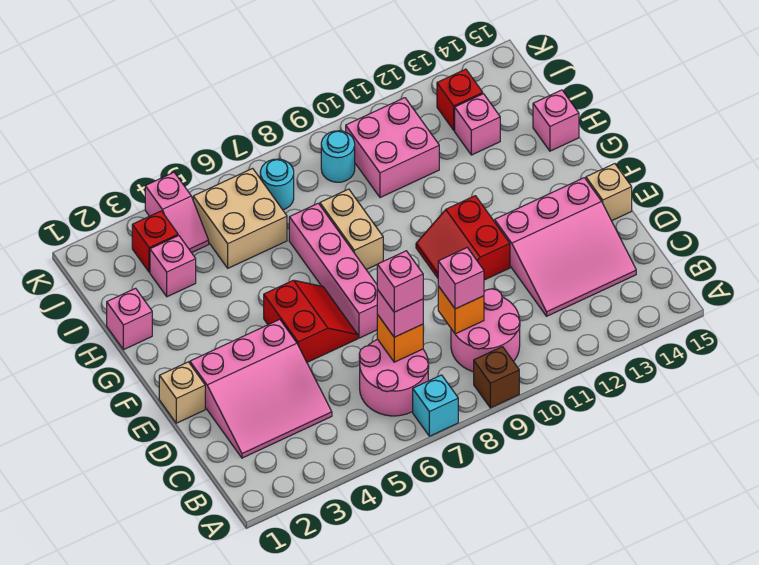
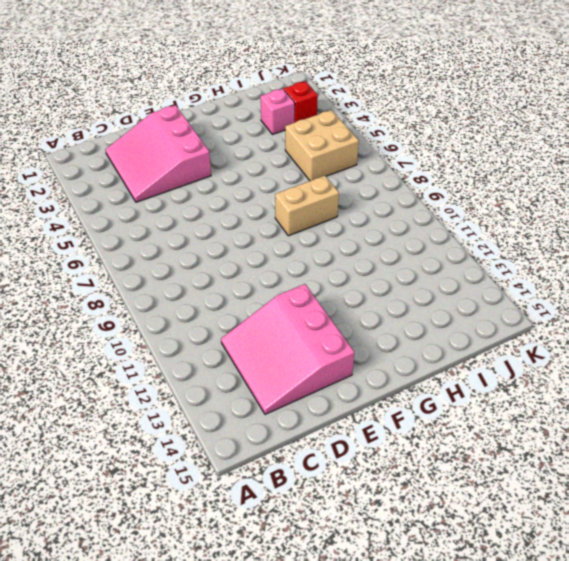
none -> cyan brick A7 level 1
none -> brown brick A9 level 1
none -> pink round brick B6:C7 level 1

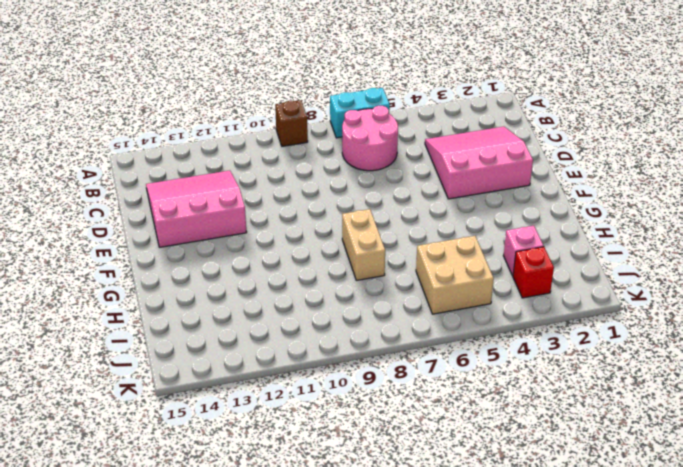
cyan brick A6:A7 level 1 -> cyan brick A7 level 1
none -> pink round brick B9:C10 level 1
none -> tan brick E1 level 1
none -> red slope E5:F6 level 1 top 5

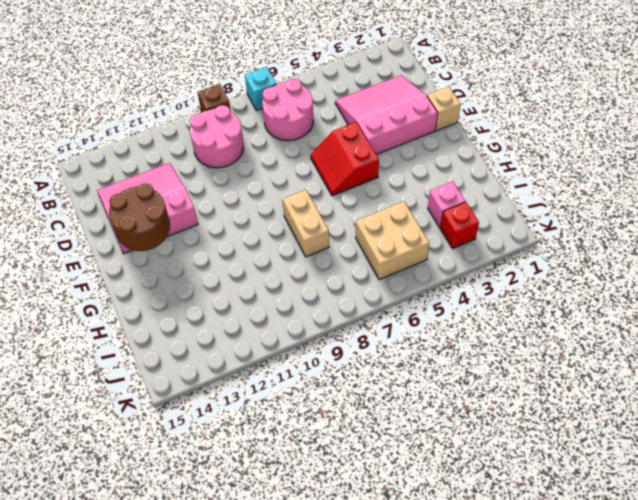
brown round brick E13:F14 level 2 -> none
none -> pink brick E7:H7 level 1
none -> red slope E10:F11 level 1 top 11
none -> tan brick E15 level 1

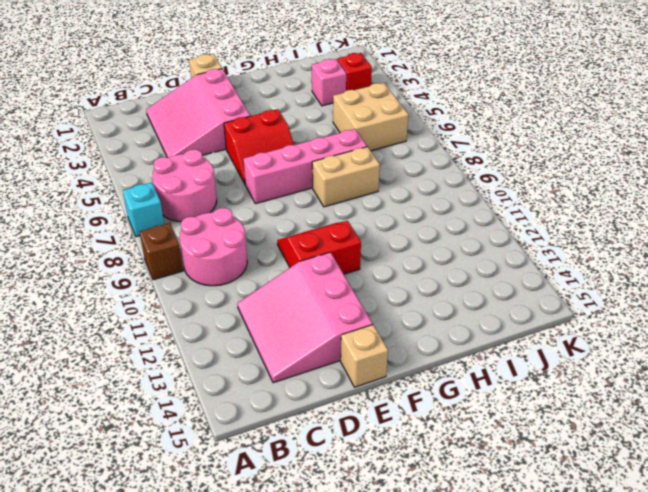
none -> pink brick H1 level 1
none -> pink brick H15 level 1
none -> pink brick I10:J11 level 1

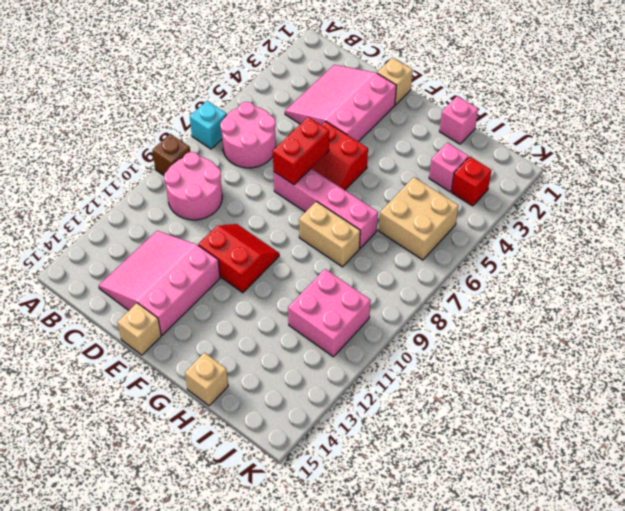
red brick E6:E7 level 2 -> none
tan brick H15 level 1 -> pink brick H15 level 1
none -> pink brick I13 level 1
none -> pink slope J4:K4 level 1 top K
none -> cyan round brick J7 level 1

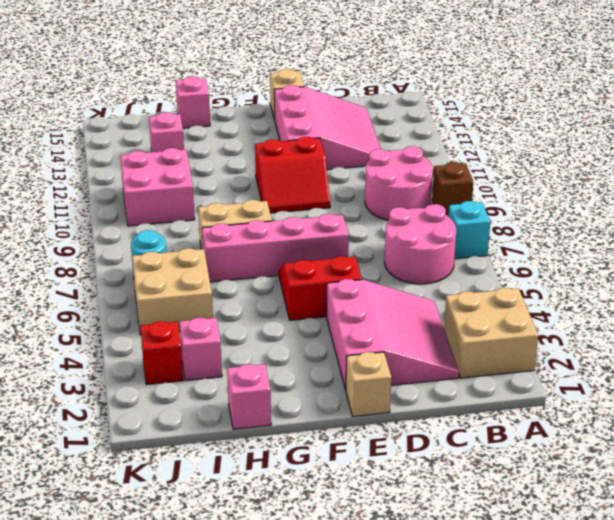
tan brick A2:B3 level 1 -> none
none -> pink slope J4:K4 level 1 top K
none -> cyan round brick J9 level 1
none -> red brick J13 level 1

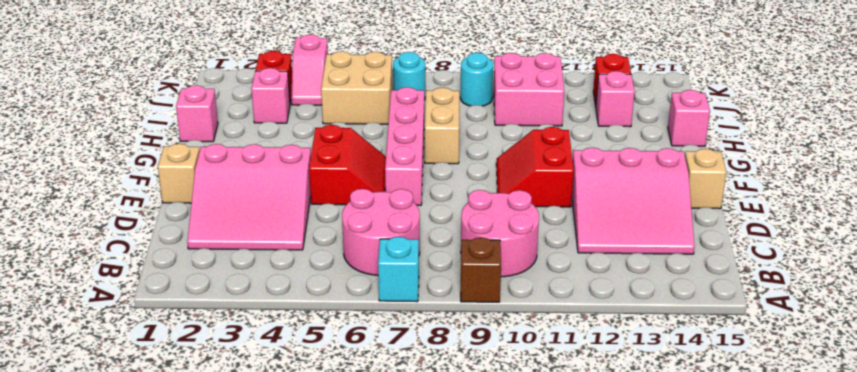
none -> orange brick C7 level 2
none -> orange brick C9 level 2
none -> pink brick C7 level 3

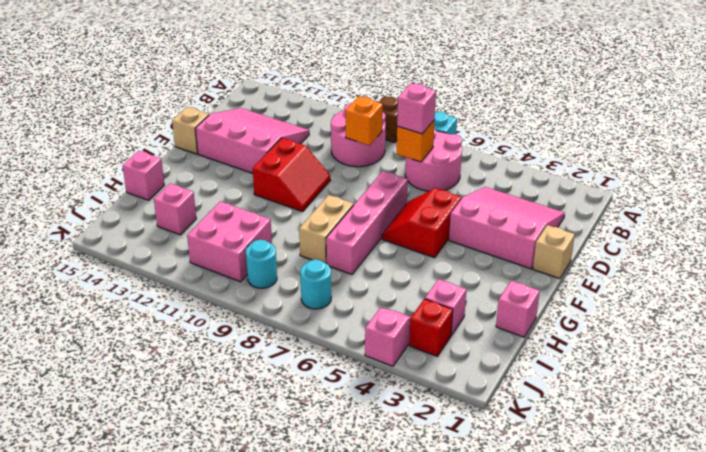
none -> tan brick I5:J6 level 1
none -> red brick J13 level 1
none -> pink brick C9 level 3

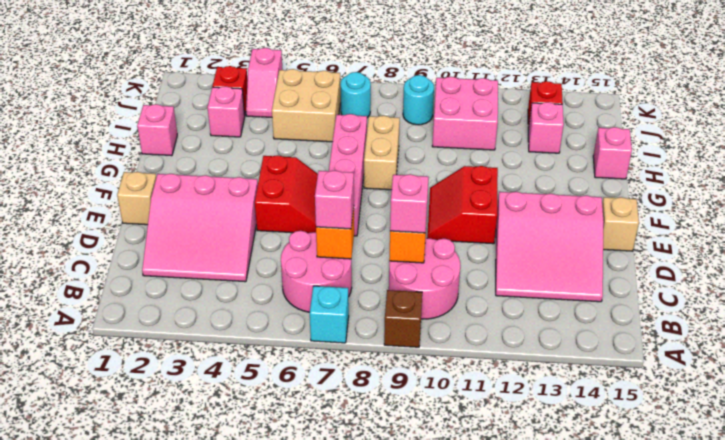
none -> pink brick C7 level 4

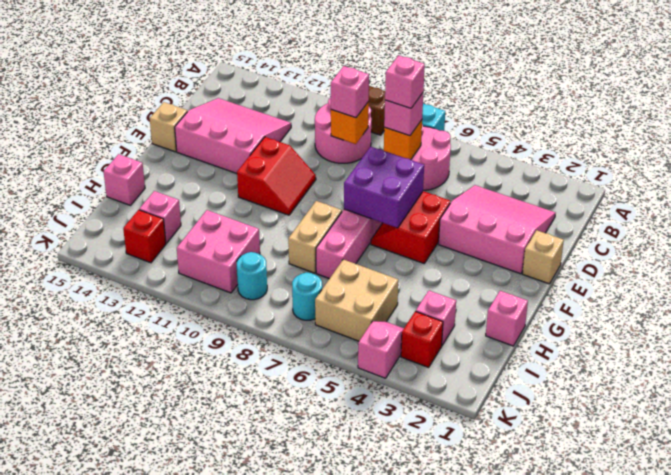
purple brick E6:F7 level 2 -> none

